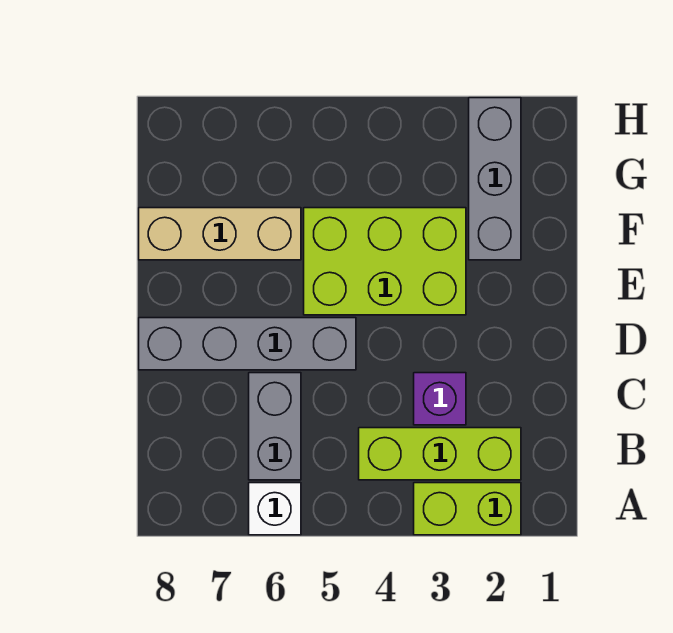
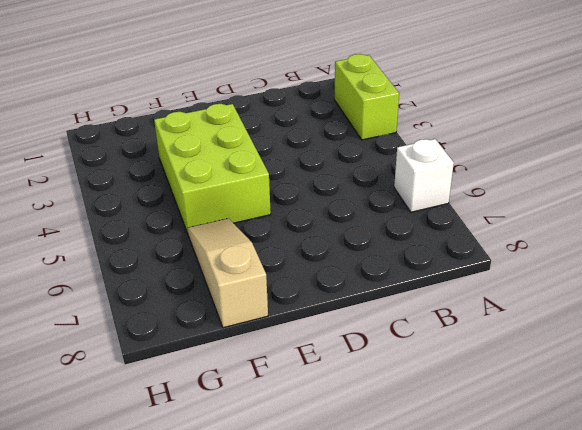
tan slope F6:F8 level 1 top 8 -> tan brick F6:F8 level 1
none -> lime brick B2:B4 level 1
none -> grey brick B6:C6 level 1

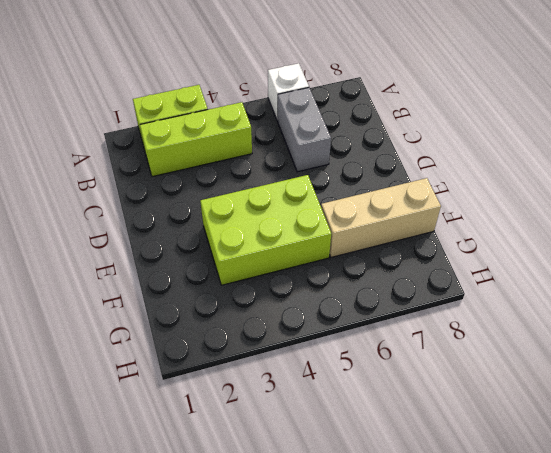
none -> purple brick C3 level 1
none -> grey brick D5:D8 level 1

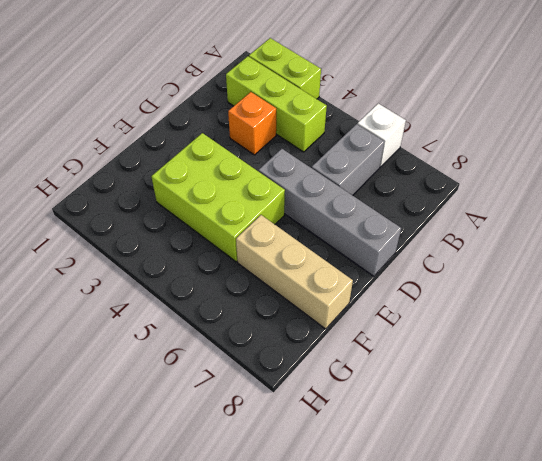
orange brick C3 level 1 -> purple brick C3 level 1
none -> grey brick F2:H2 level 1

